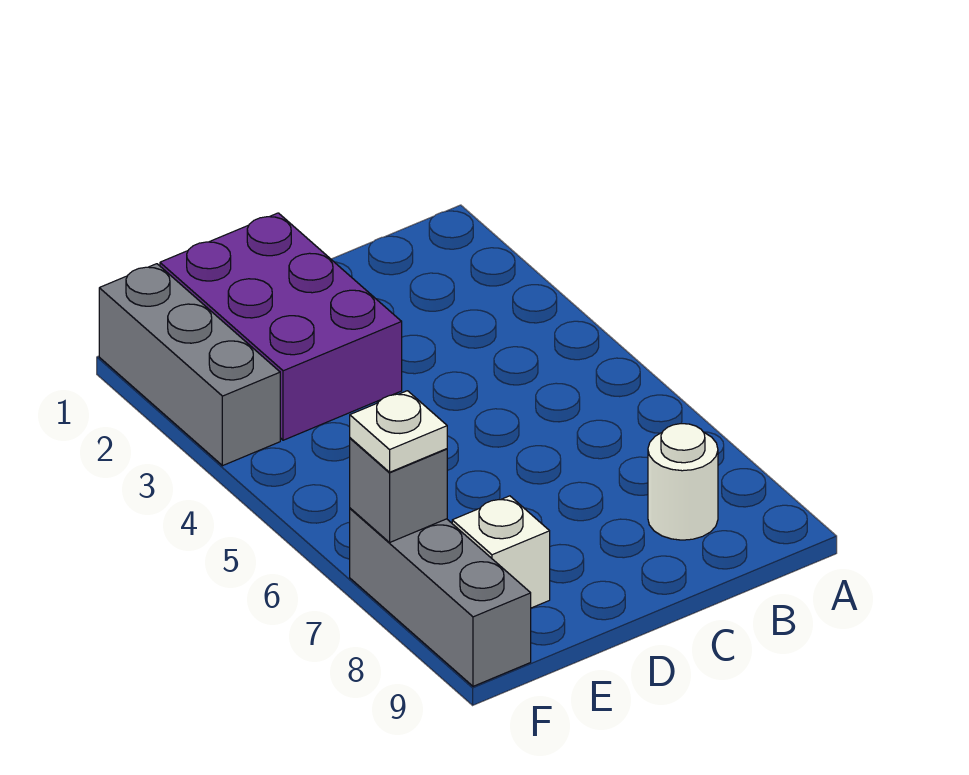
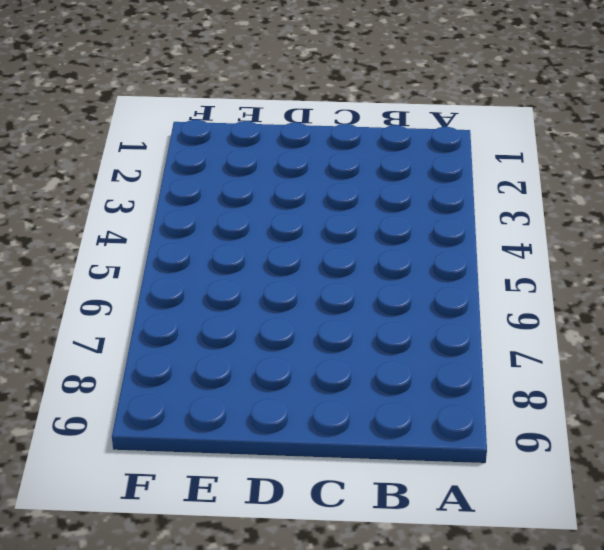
none -> white round brick B8 level 1
none -> purple brick D1:E3 level 1

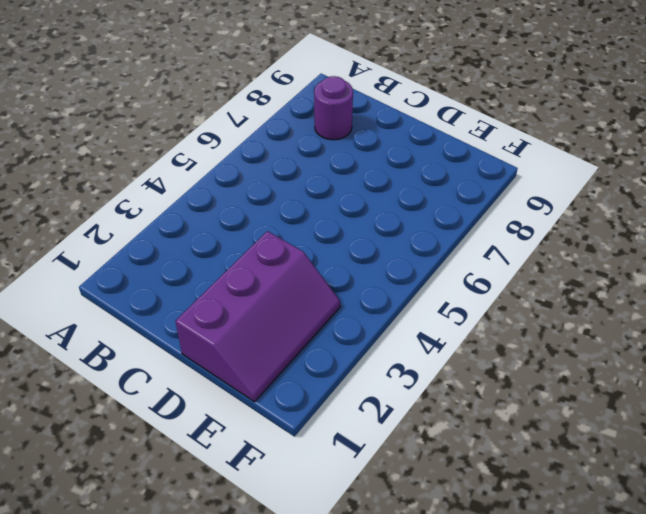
purple round brick B8 level 1 -> white round brick B8 level 1
purple slope D1:E3 level 1 top D -> purple brick D1:E3 level 1
none -> white brick E8 level 1
none -> grey brick F1:F3 level 1

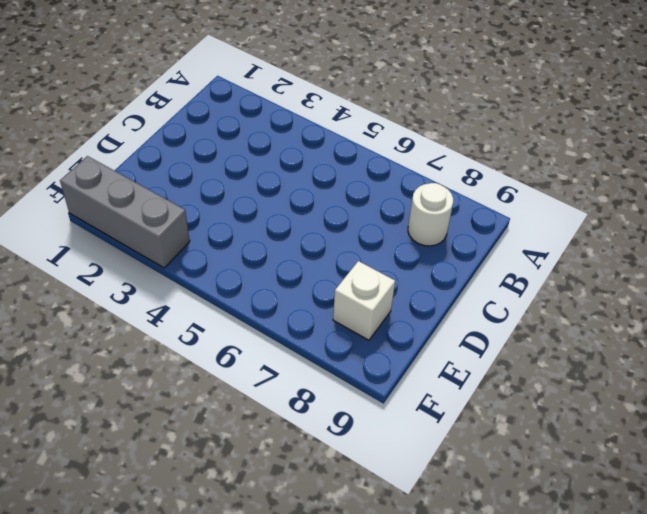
none -> purple brick D1:E3 level 1
none -> grey brick F7:F9 level 1

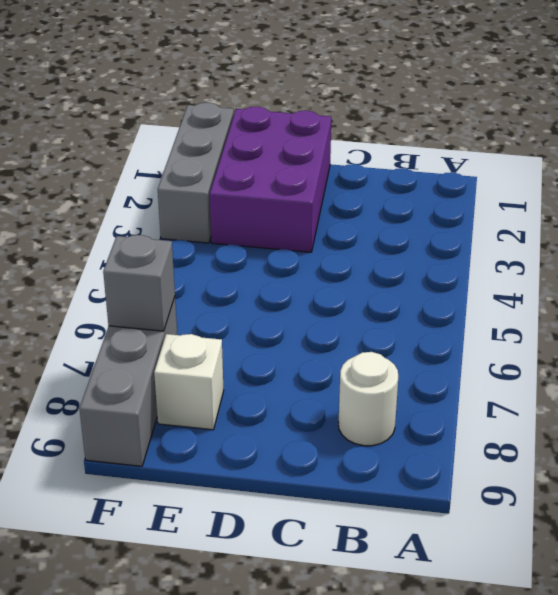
none -> white plate F7 level 3

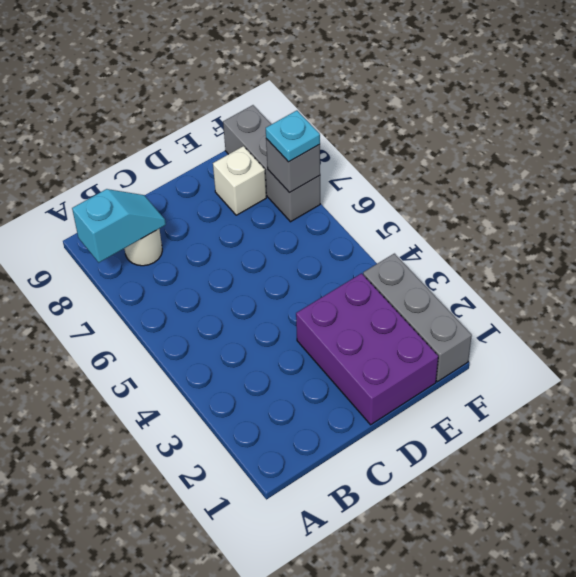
cyan slope A8:B8 level 2 top A -> none
cyan plate F7 level 3 -> white plate F7 level 3

